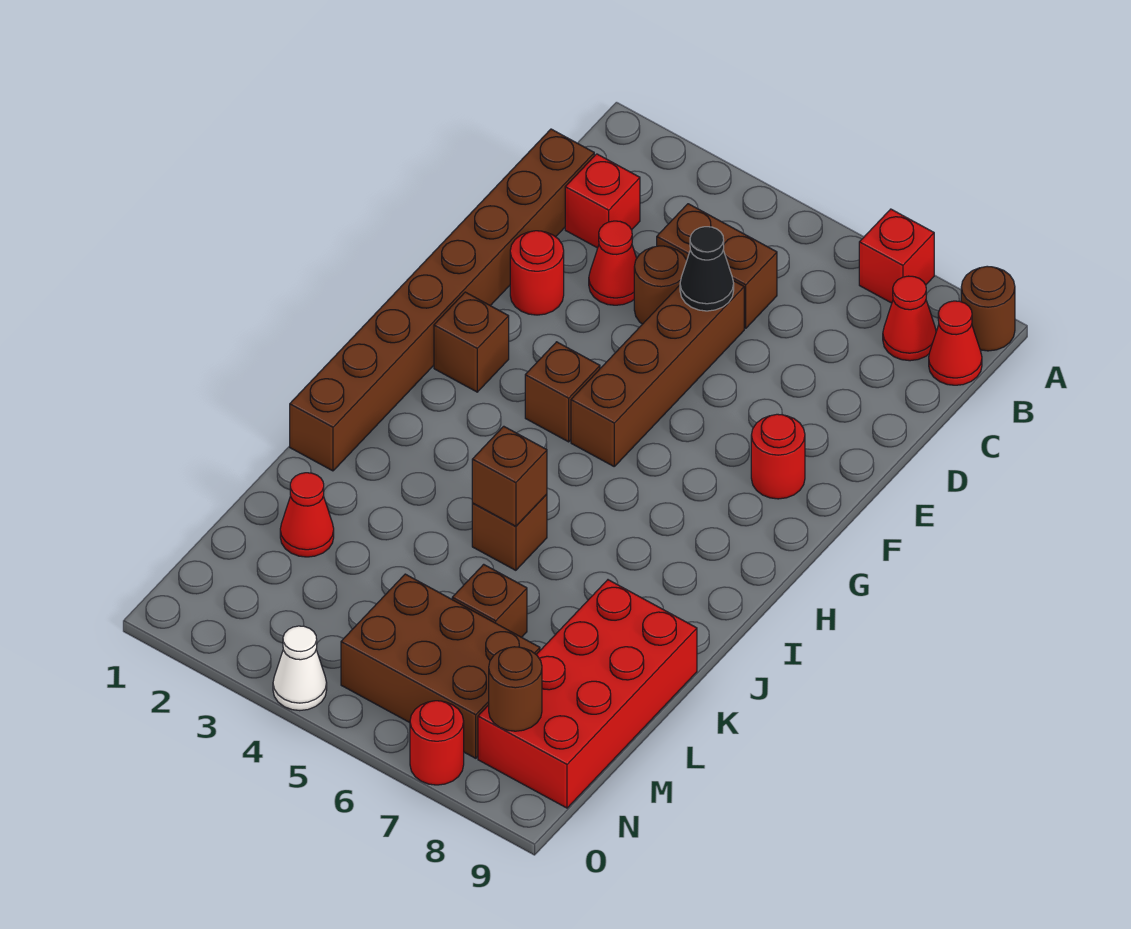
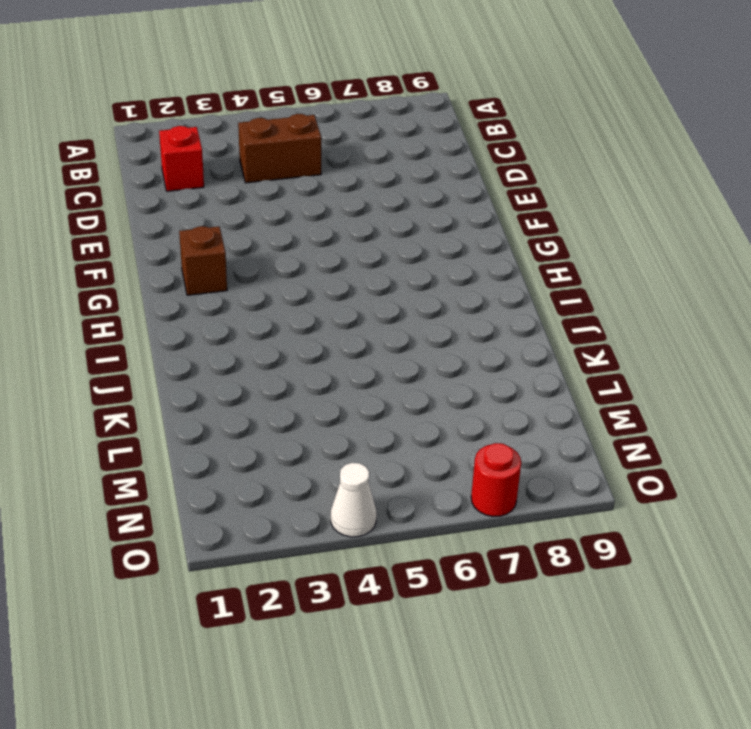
none -> red brick A7 level 1
none -> brown round brick A9 level 1
none -> red cone B8 level 1

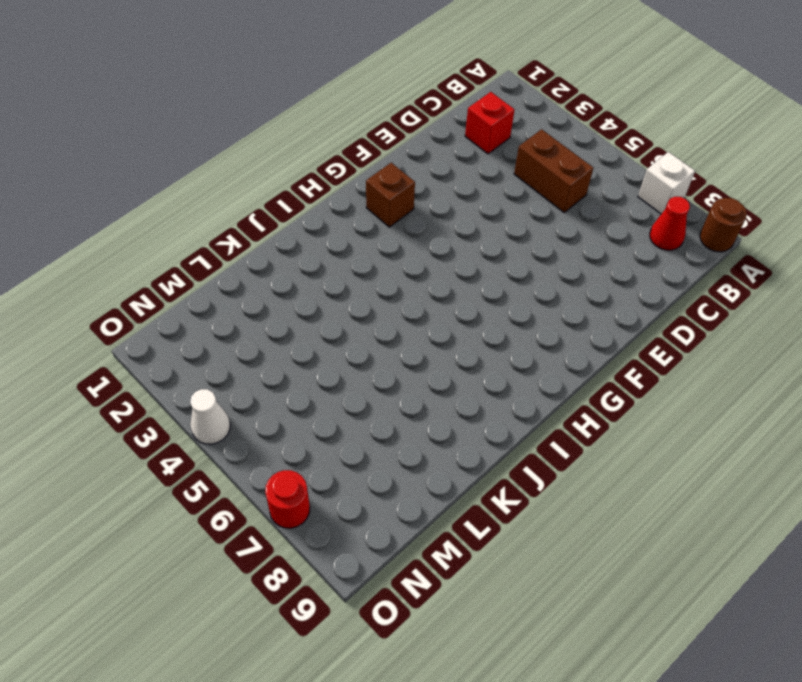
white brick A7 level 1 -> red brick A7 level 1
none -> red cone B9 level 1
none -> brown brick C1:J1 level 1
none -> red cone D3 level 1

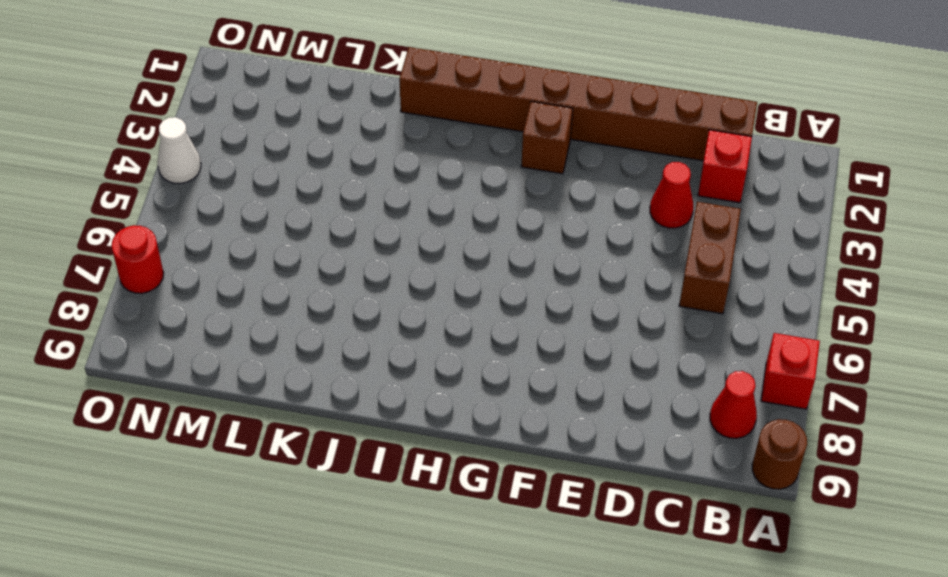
none -> red cone B9 level 1
none -> brown round brick D4 level 1
none -> brown brick D5:G5 level 1

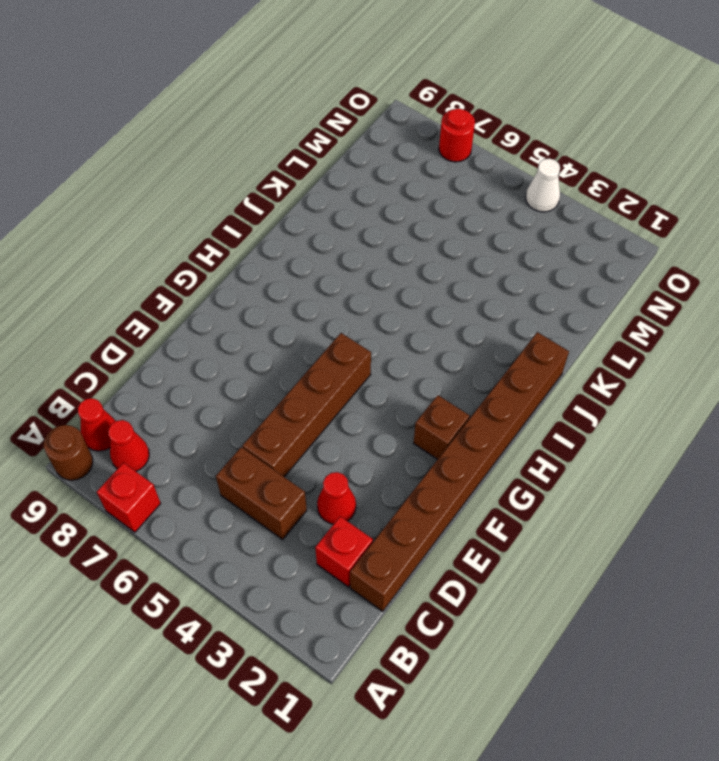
none -> brown round brick D4 level 1
none -> red round brick E2 level 1
none -> red round brick F8 level 1

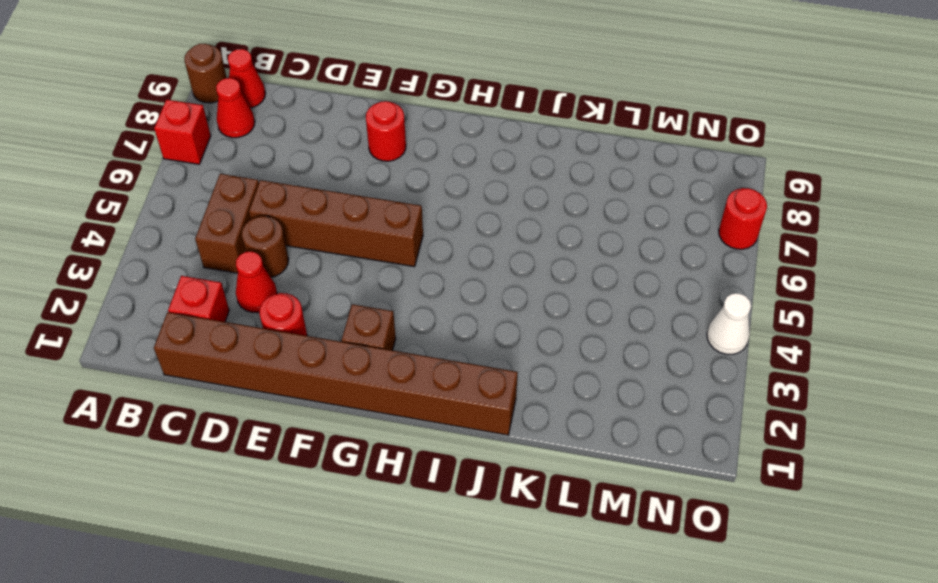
none -> brown brick G4 level 1
none -> brown brick J5 level 1
none -> red brick K8:N9 level 1

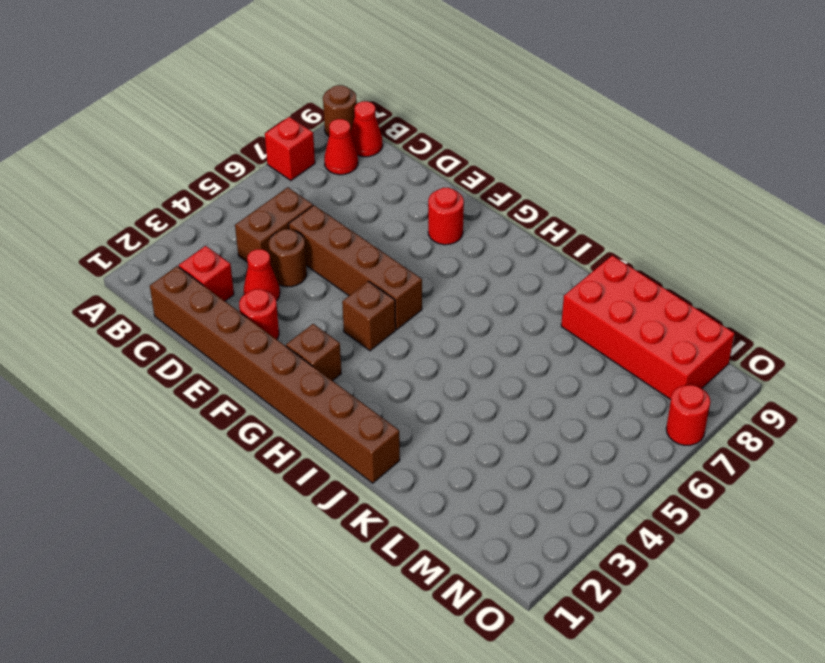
none -> brown brick J5 level 1
none -> red cone L2 level 1
none -> brown brick L6 level 1

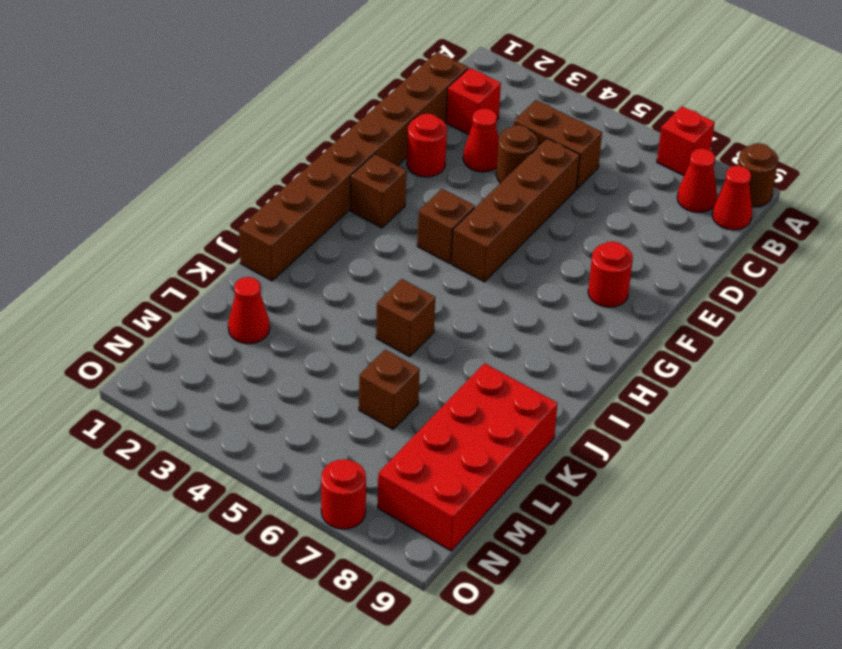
none -> brown brick M5:N7 level 1
none -> white cone O4 level 1
none -> black cone D5 level 2

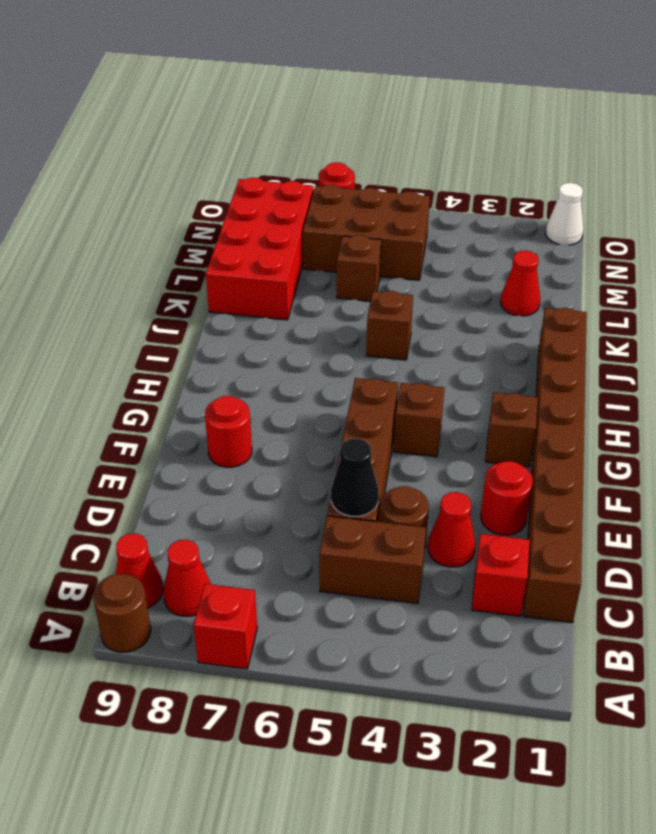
white cone O1 level 1 -> white cone O4 level 1
none -> brown brick J5 level 2
none -> brown round brick N8 level 2

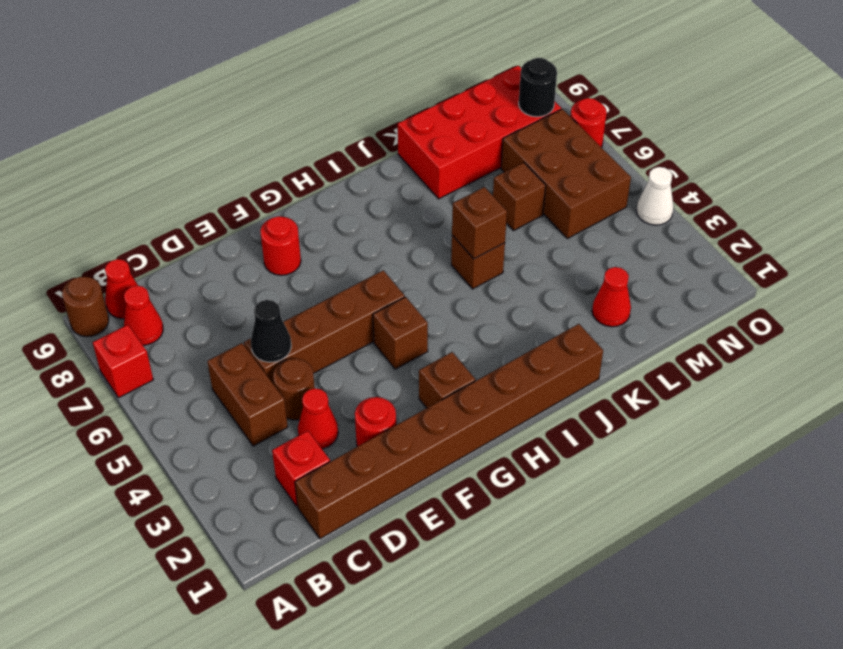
black round brick N8 level 2 -> brown round brick N8 level 2

